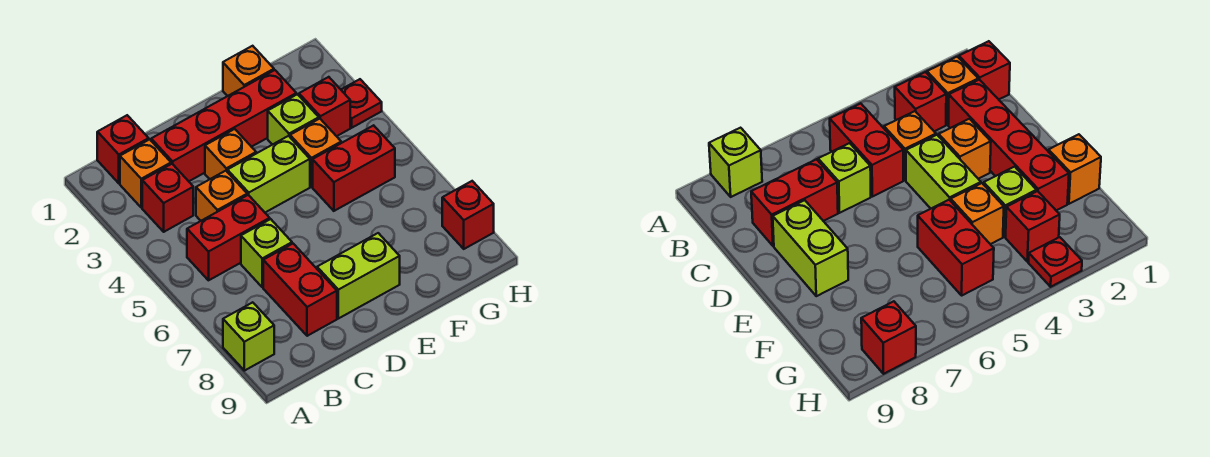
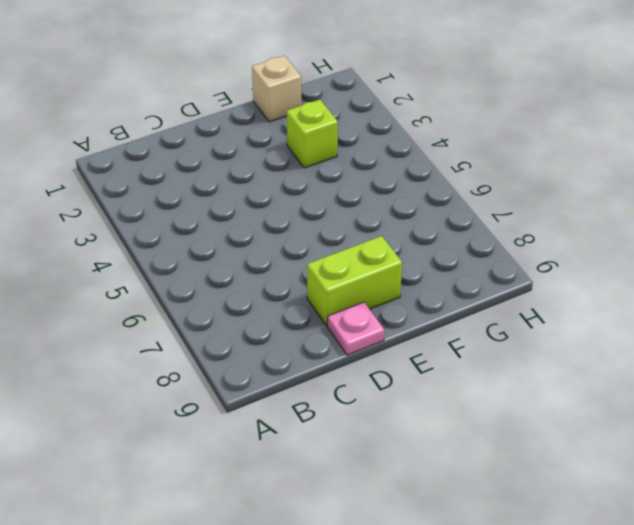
pink plate D9 level 1 -> none
tan brick F1 level 1 -> orange brick F1 level 1
none -> lime brick A8 level 1
none -> red brick B1 level 1
none -> orange brick B2 level 1

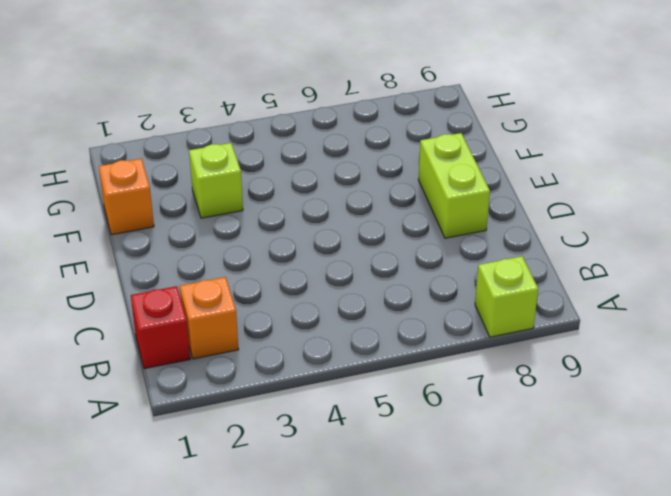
none -> red brick B3 level 1
none -> red brick B5:C5 level 1
none -> red brick C2:F2 level 1

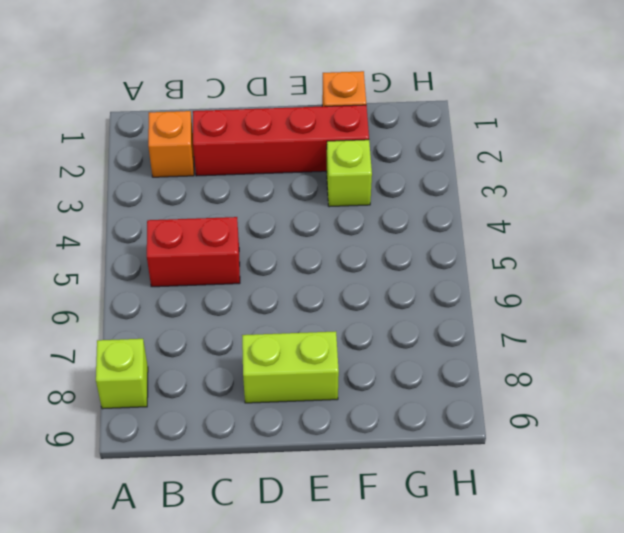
none -> red brick B1 level 1
none -> red brick B3 level 1
none -> orange brick C4 level 1

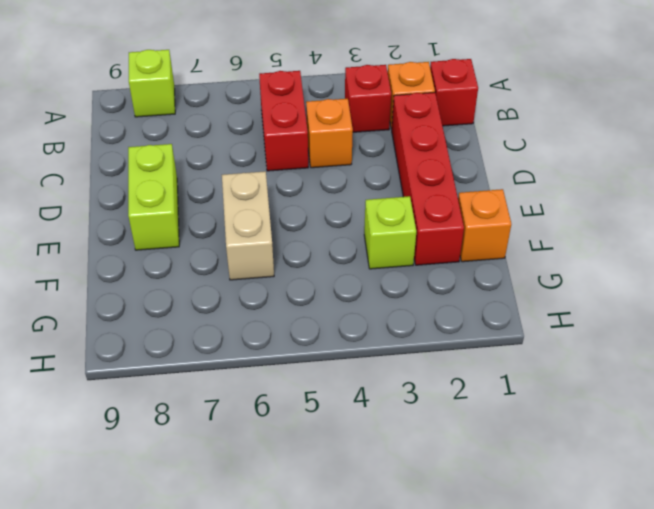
tan brick E6:F6 level 1 -> none
none -> lime brick C6 level 1
none -> red brick C7:C8 level 1
none -> orange brick D3 level 1

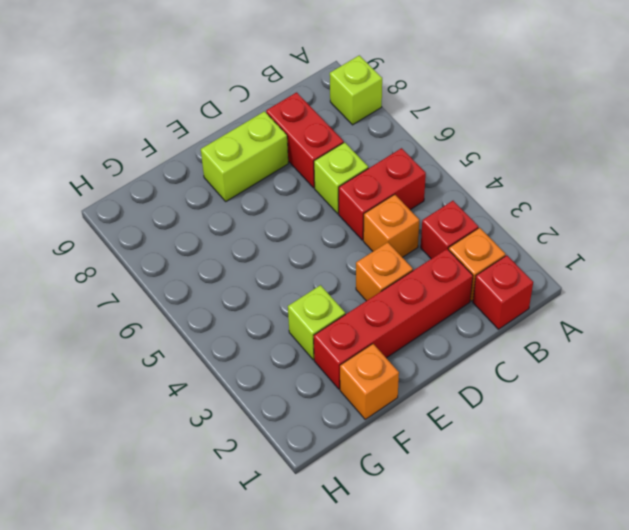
none -> lime brick D4:E4 level 1
none -> orange brick F4 level 1
none -> red brick F5:G5 level 1

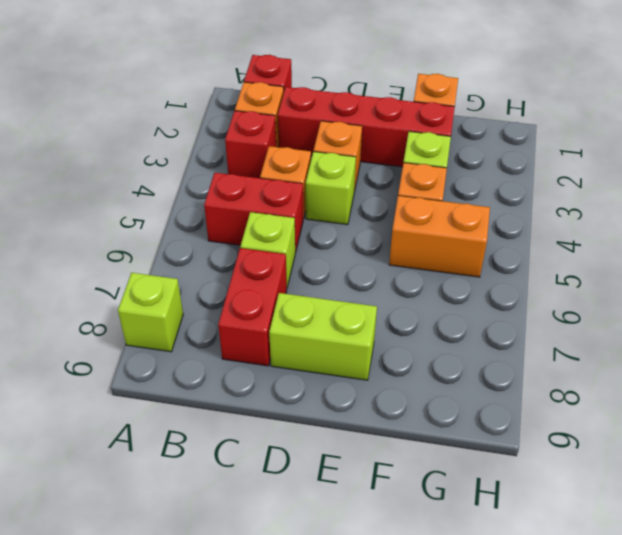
lime brick D4 level 1 -> lime brick D4:E4 level 1
orange brick F5:G5 level 1 -> red brick F5:G5 level 1
none -> red brick G3 level 1
none -> red plate H3 level 1
none -> red brick H8 level 1

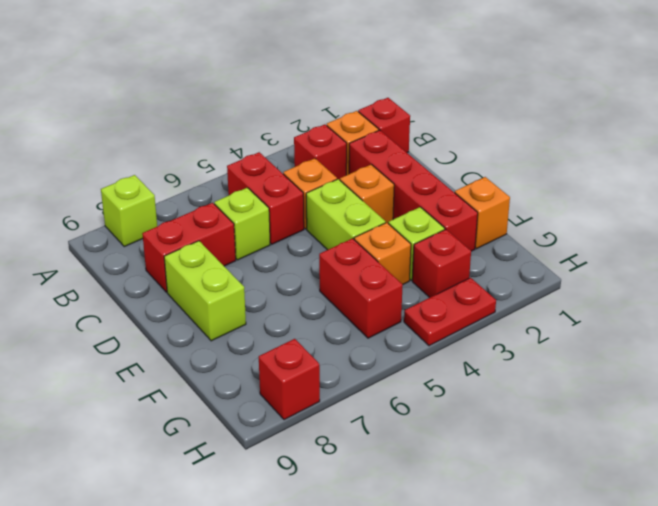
red plate H3:H4 level 1 -> red plate H3 level 1

